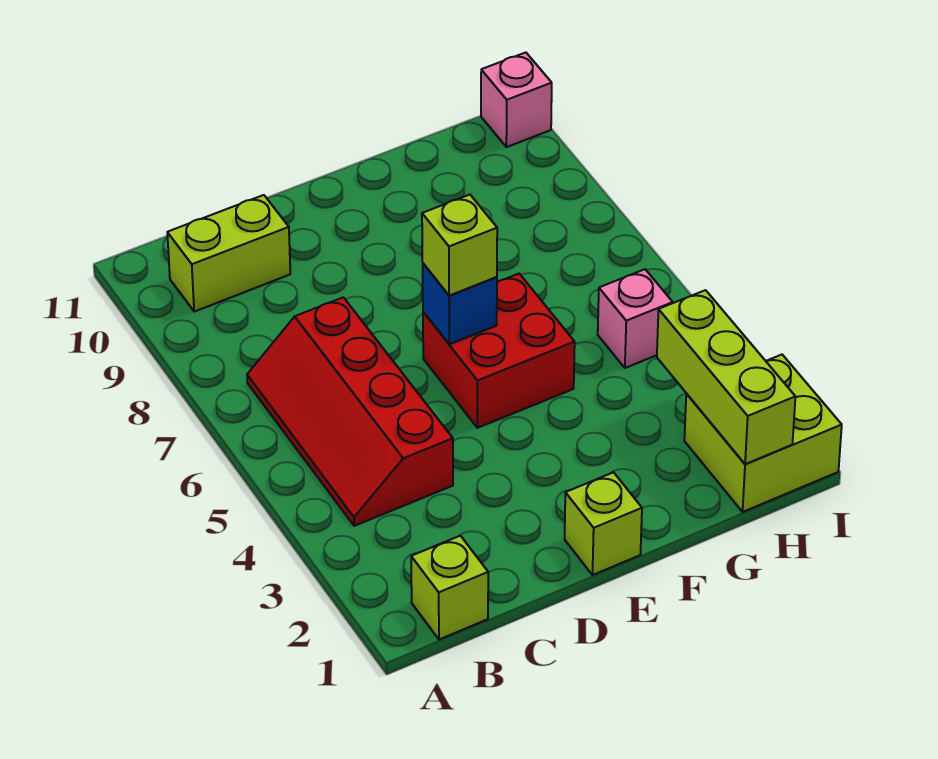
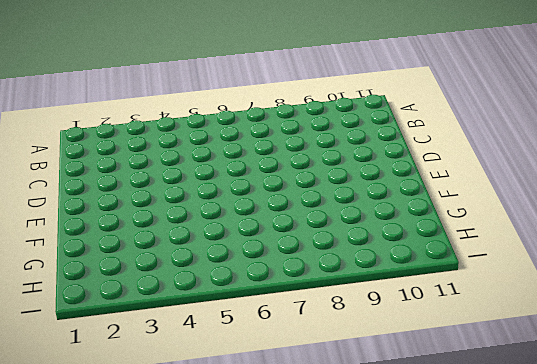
none -> lime brick B1 level 1
none -> red slope B4:C7 level 1 top C

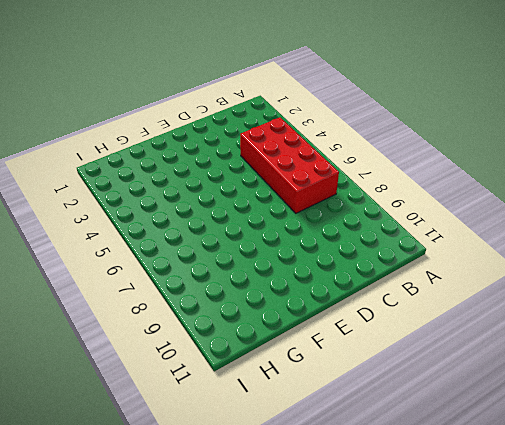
red brick B4:C7 level 1 -> red slope B4:C7 level 1 top C
none -> lime brick B1 level 1
none -> lime brick B10:C10 level 1

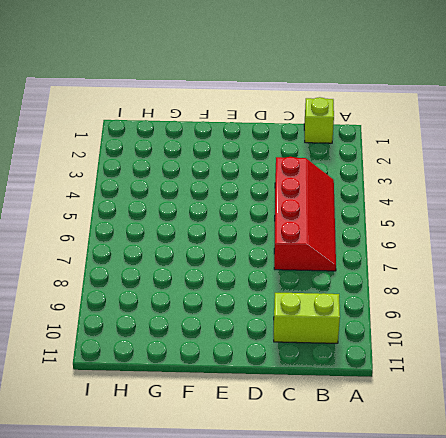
none -> lime brick E1 level 1
none -> red brick E5:F6 level 1

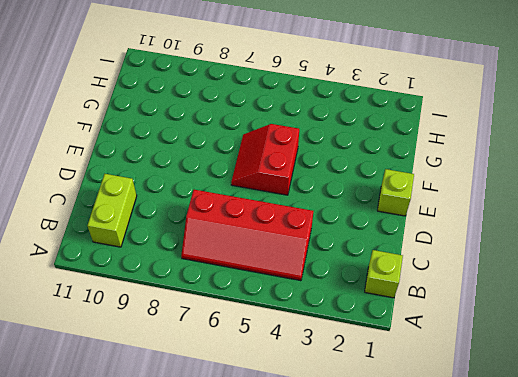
red slope E5:F6 level 1 top 5 -> red brick E5:F6 level 1
none -> lime brick H1:I2 level 1
none -> pink brick H5 level 1

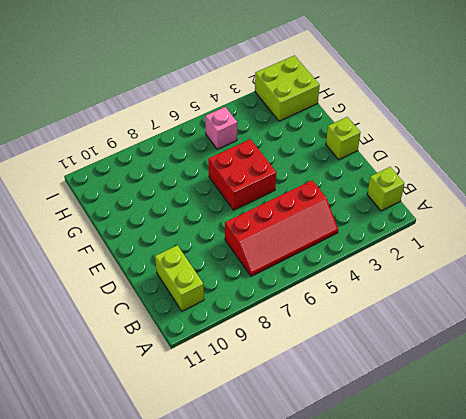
none -> pink brick I11 level 1
none -> blue brick E6 level 2

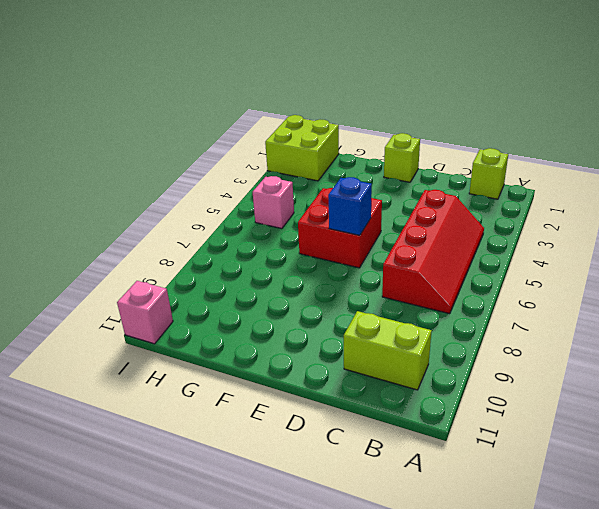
none -> lime brick H1:H3 level 2
none -> lime brick E6 level 3

